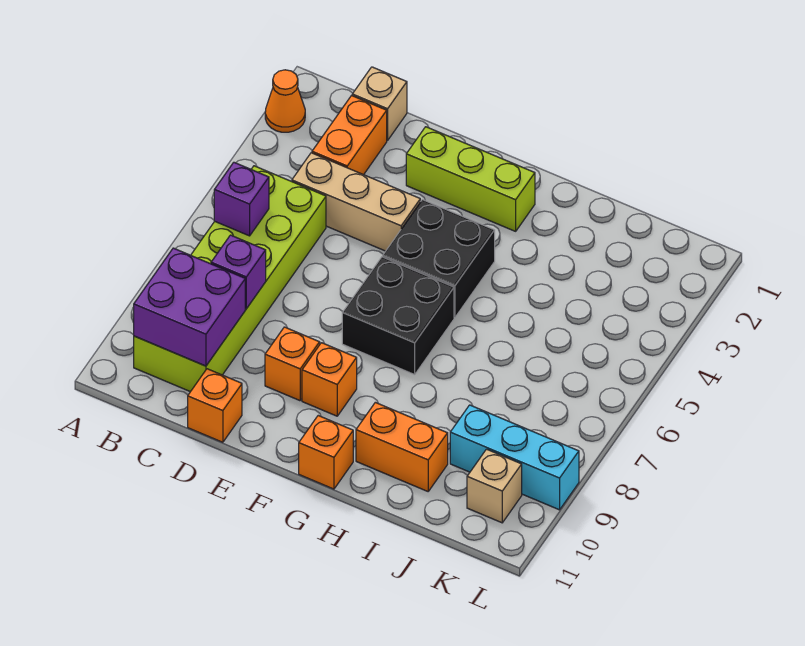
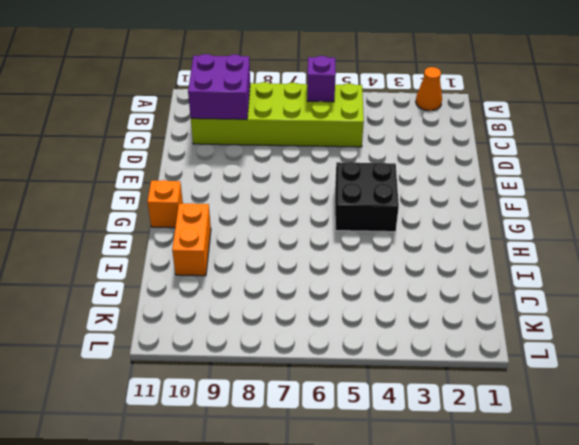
none -> tan brick C1 level 1
none -> orange brick C2:C3 level 1
none -> tan brick C4:E4 level 1

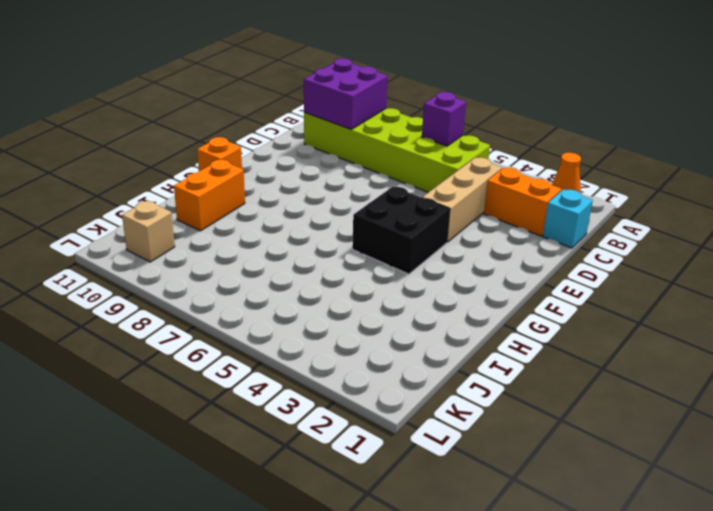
cyan brick C1 level 1 -> tan brick C1 level 1
none -> orange brick D11 level 1
none -> lime brick E2:G2 level 1
none -> orange brick E9 level 1

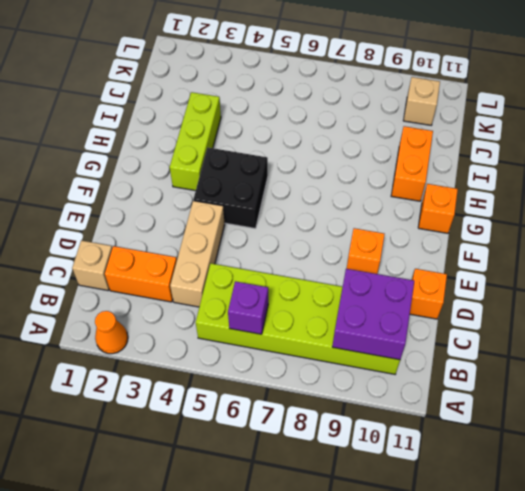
lime brick G3:I3 level 1 -> lime brick E2:G2 level 1
none -> black brick F6:G7 level 1
none -> orange brick F9 level 1
none -> cyan brick J9:L9 level 1

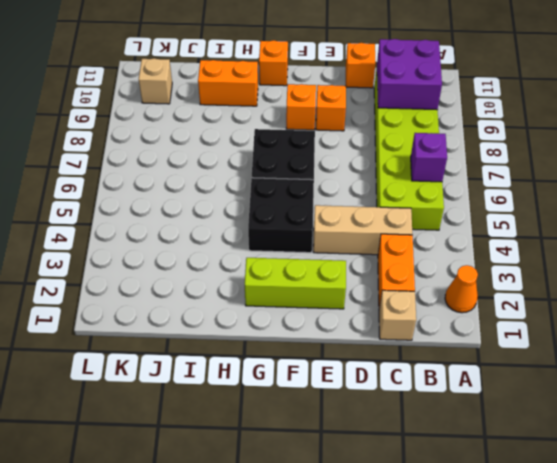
none -> cyan brick J9:L9 level 1
none -> purple brick C8 level 2

